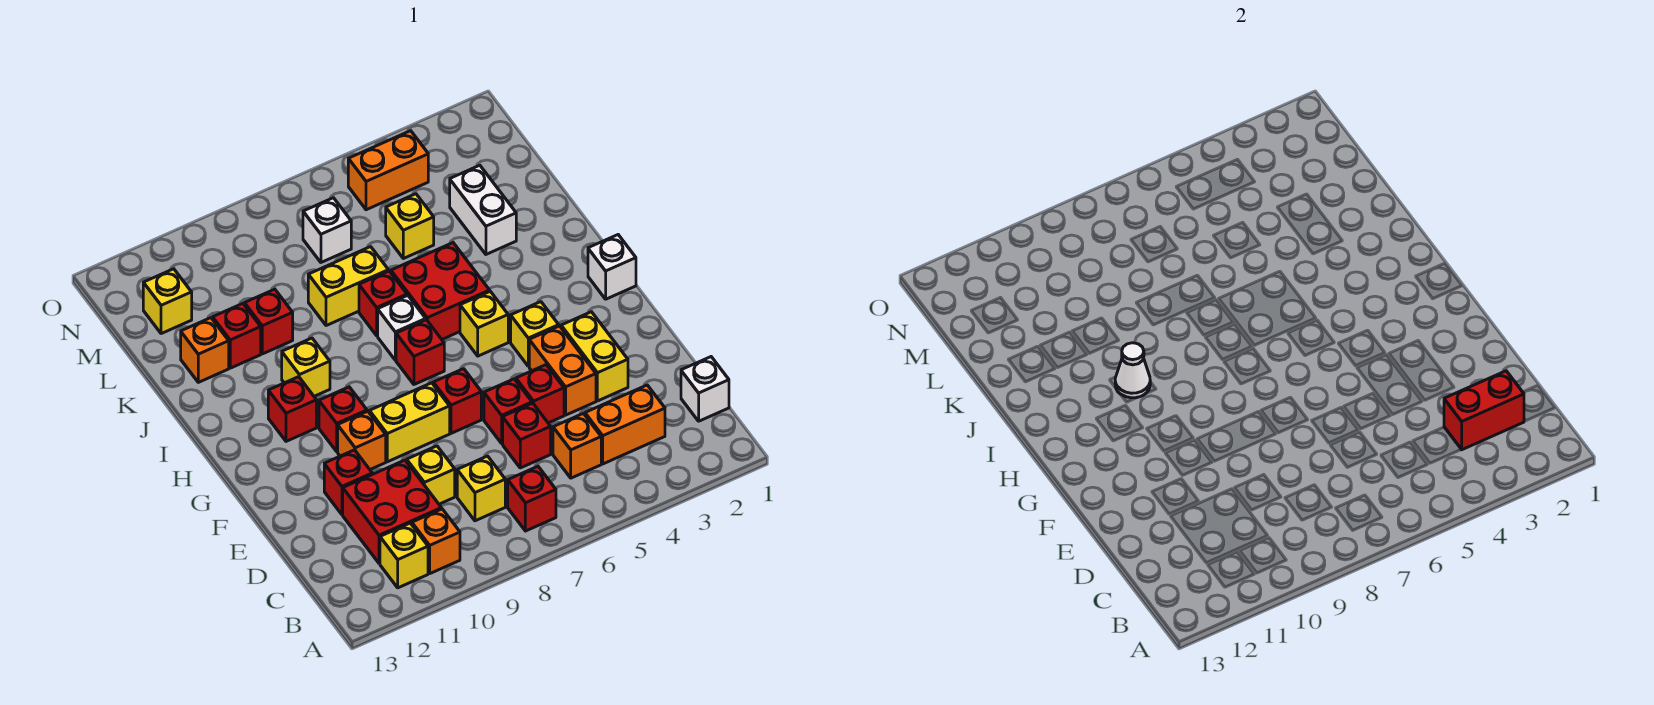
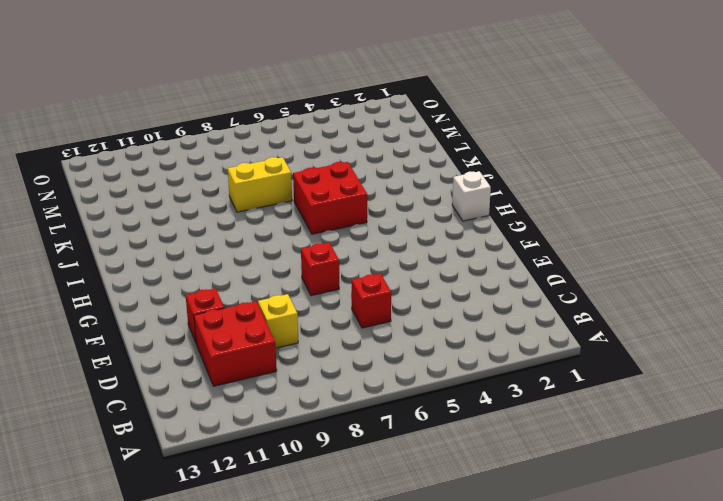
none -> red brick B7 level 1
none -> orange brick B10 level 1
none -> yellow brick B11 level 1
none -> white brick C1 level 1

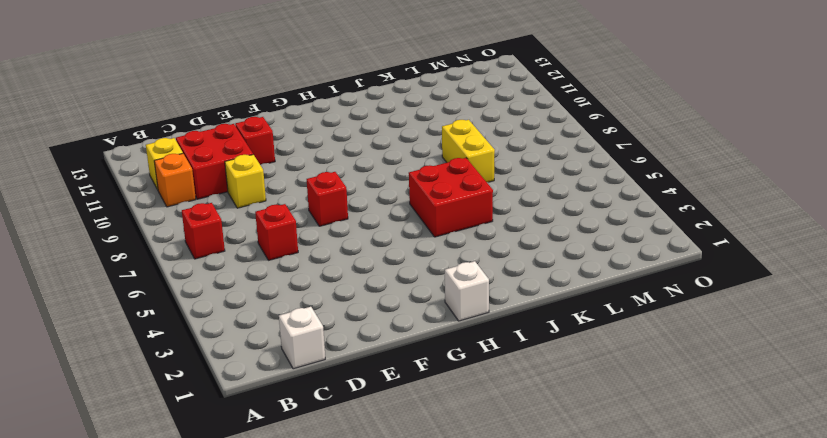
none -> orange brick C3:C4 level 1
none -> orange brick C5 level 1
none -> yellow brick C8 level 1
none -> yellow brick E3:F3 level 1

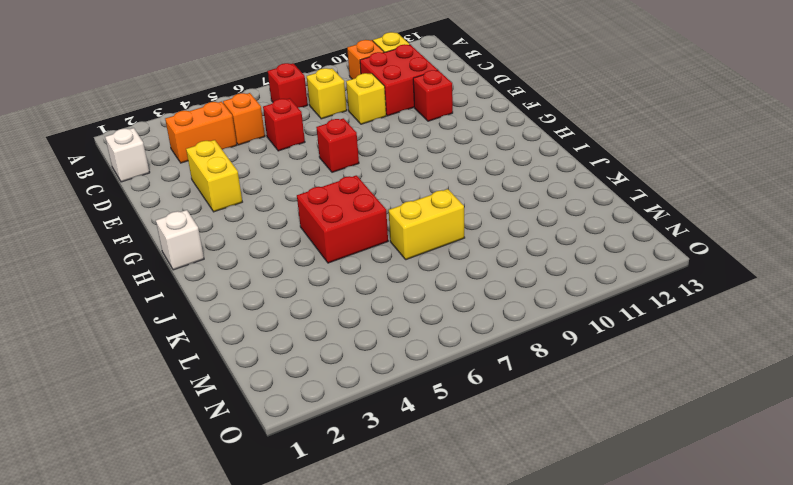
none -> orange brick E4:F4 level 1
none -> red brick E5 level 1
none -> red brick E6 level 1
none -> yellow brick F8:F9 level 1

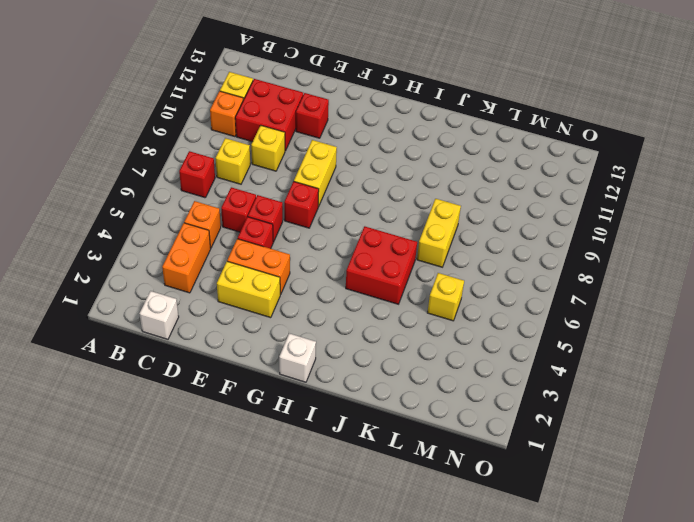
none -> orange brick F10 level 1
none -> yellow brick G4 level 1
none -> red brick G10 level 1
none -> yellow brick H5 level 1

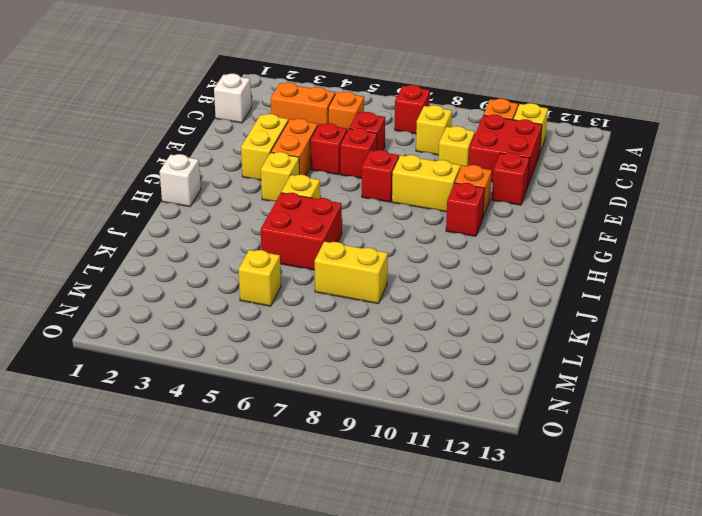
none -> red brick H7 level 1
none -> red brick H11 level 1
none -> white brick I7 level 1
none -> yellow brick I10 level 1

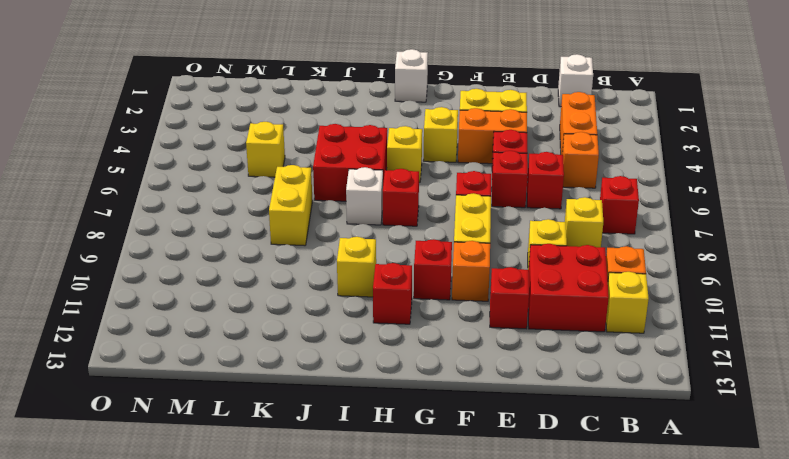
none -> red brick J7 level 1
none -> white brick K3:L3 level 1
none -> red brick K10 level 1
none -> red brick K11 level 1

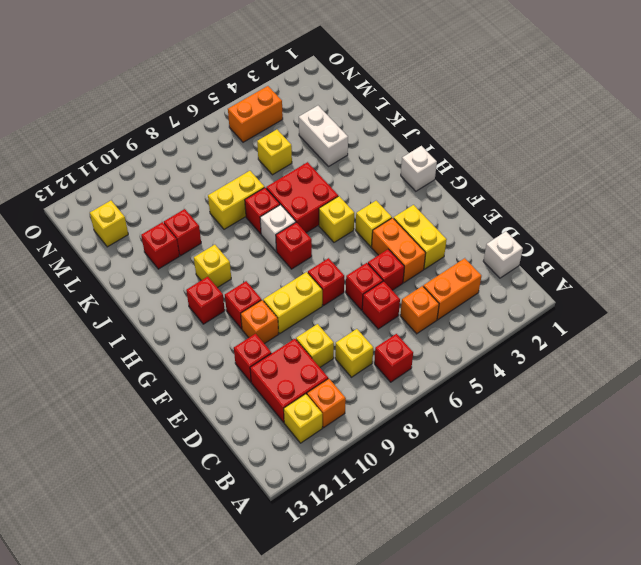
none -> orange brick K12 level 1
none -> white brick M7 level 1
none -> red brick C2:C3 level 2
none -> white cone I10 level 2

